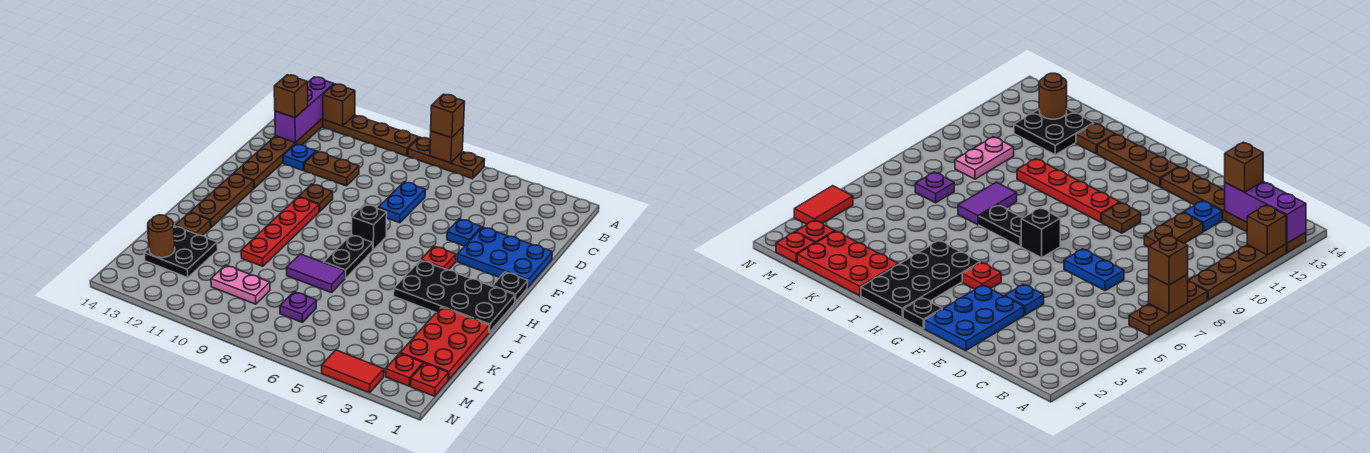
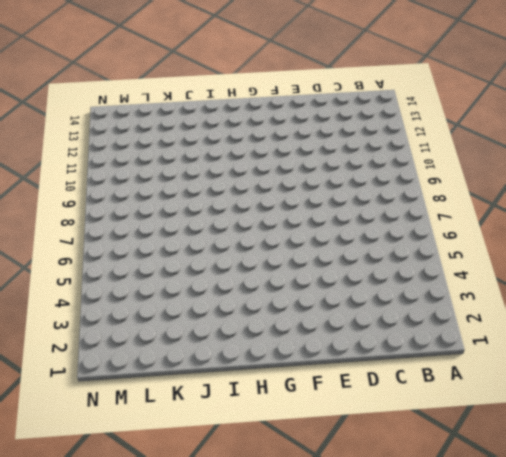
none -> brown plate A6:A8 level 1
none -> brown plate A9:A12 level 1
none -> brown plate A13:F13 level 1
none -> blue plate D7:E7 level 1

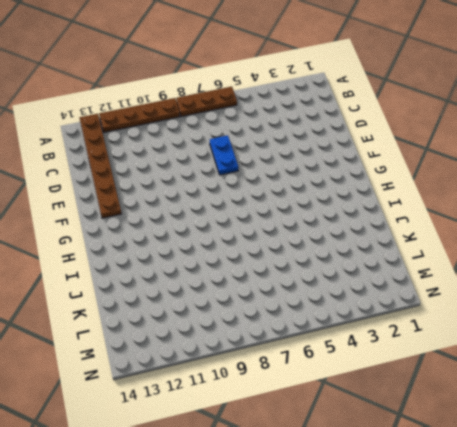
none -> brown plate D10:D11 level 1
none -> blue plate D12 level 1
none -> blue plate E1:F3 level 1
none -> blue plate E4 level 1

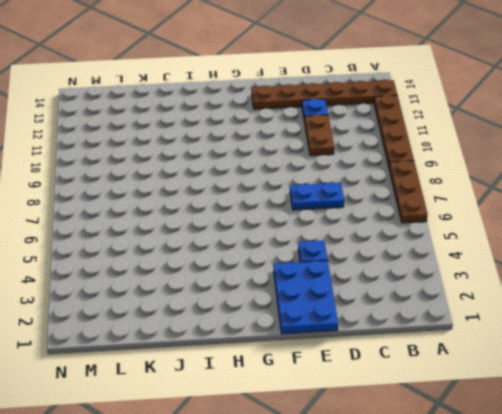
none -> brown plate F10 level 1
none -> black plate G1 level 1
none -> red plate G4 level 1
none -> black brick G7 level 1

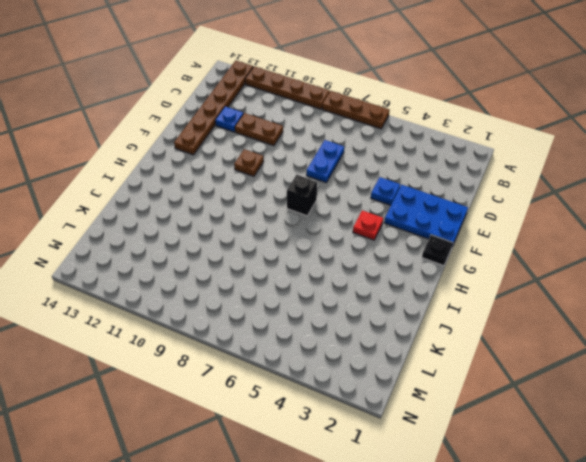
none -> red plate G10:J10 level 1
none -> brown plate G13:I13 level 1
none -> black plate H1:I4 level 1
none -> black plate H7:I7 level 1

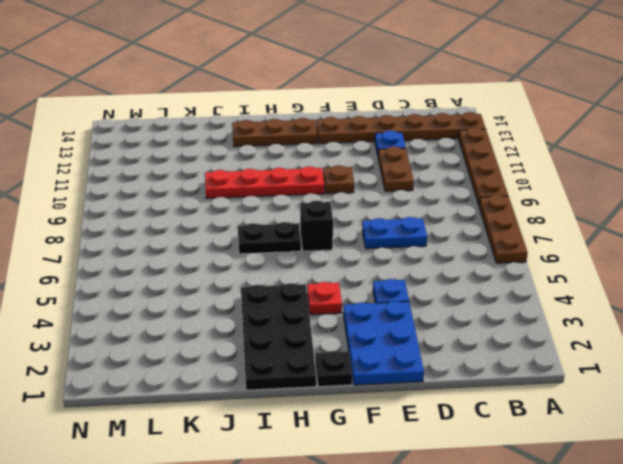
none -> red plate J1:L2 level 1
none -> purple tile J7:J8 level 1
none -> brown plate J13 level 1
none -> black plate K12:L13 level 1

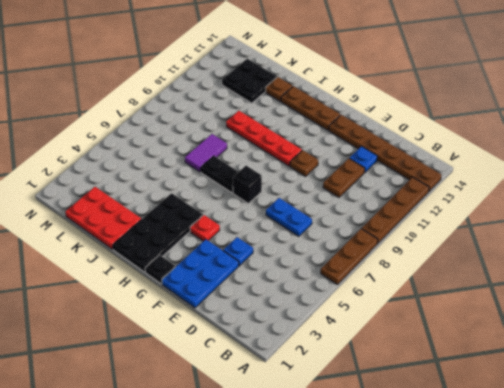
none -> purple plate L7 level 1
none -> pink plate L9:L10 level 1
none -> red plate M1 level 1
none -> red plate M2 level 1

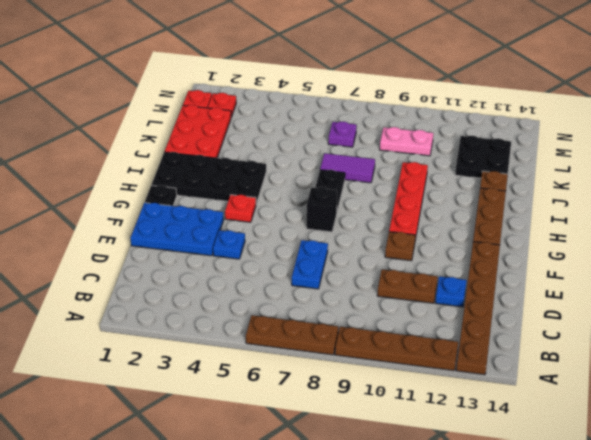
none -> red tile N3:N4 level 1
none -> brown brick A7 level 2
none -> brown brick A12 level 2
none -> purple brick A13:C13 level 2

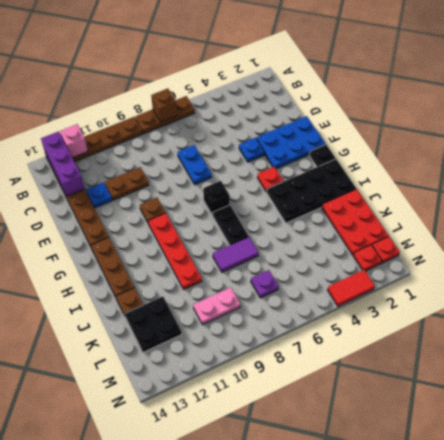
pink brick A12 level 2 -> brown brick A12 level 2
none -> brown round brick L13 level 2
none -> brown brick A7 level 3
none -> brown brick C13 level 3

